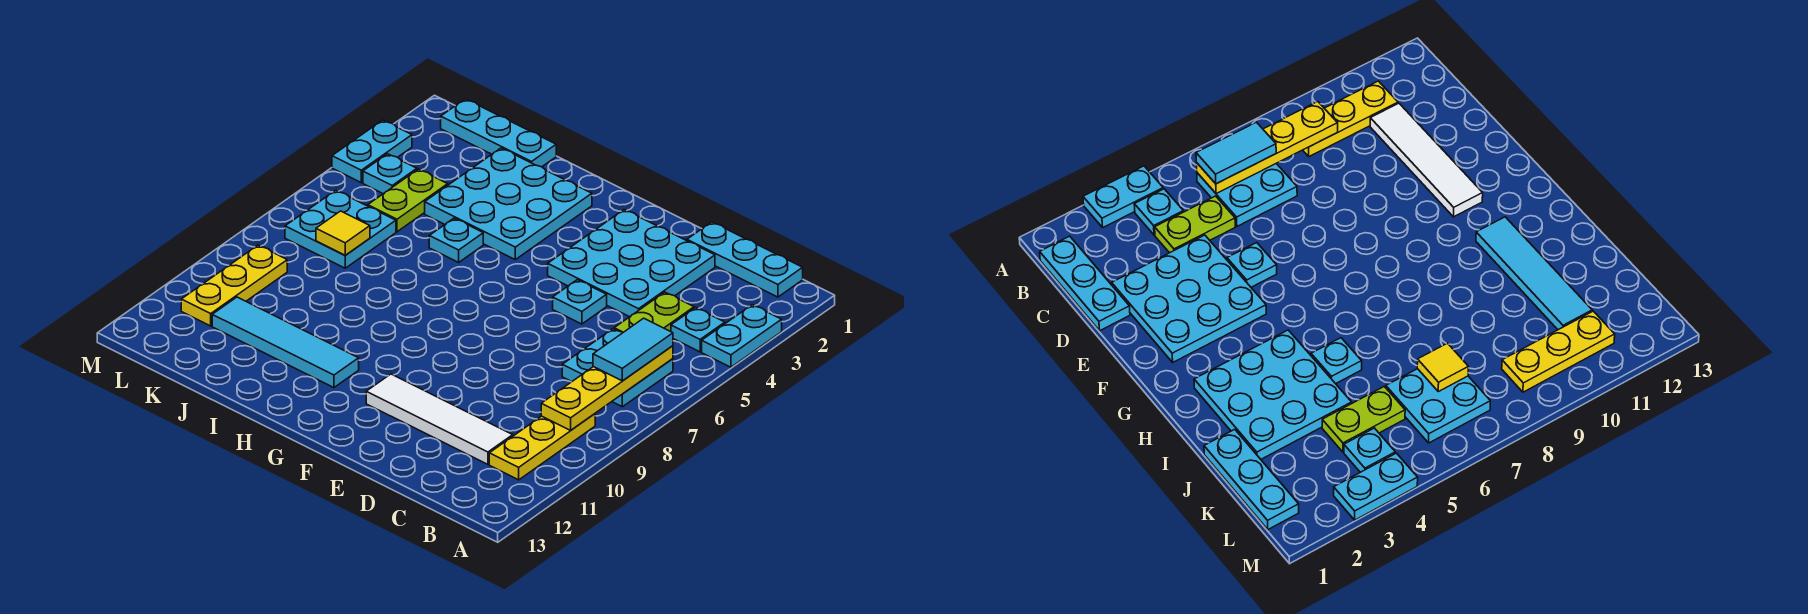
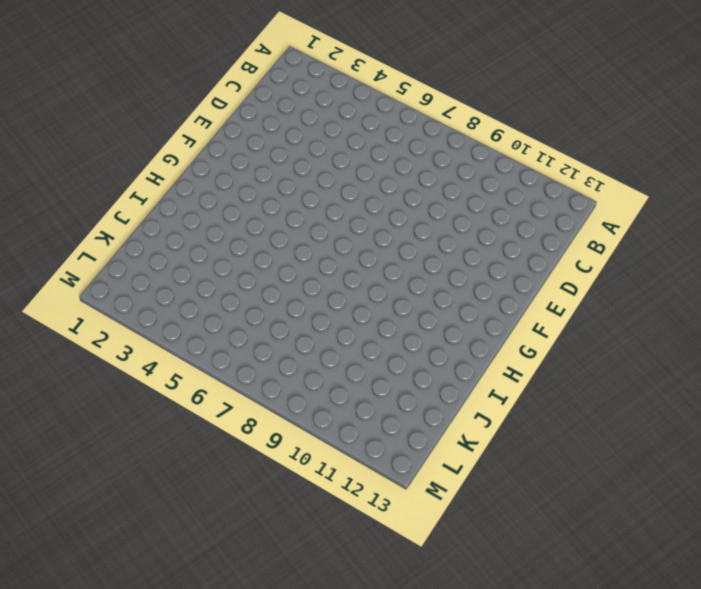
none -> cyan plate A3:A4 level 1
none -> cyan plate B1:D1 level 1
none -> cyan plate B4 level 1

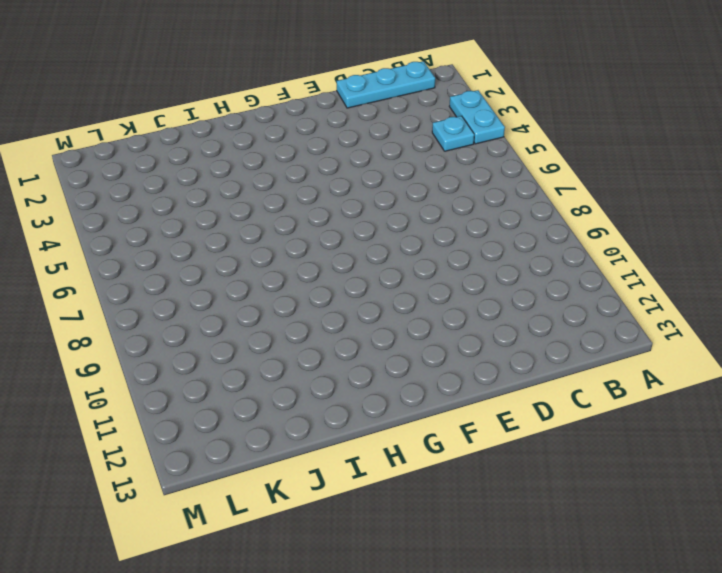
none -> cyan plate B6:C7 level 1
none -> yellow plate B9:B11 level 1
none -> lime plate C4:C5 level 1

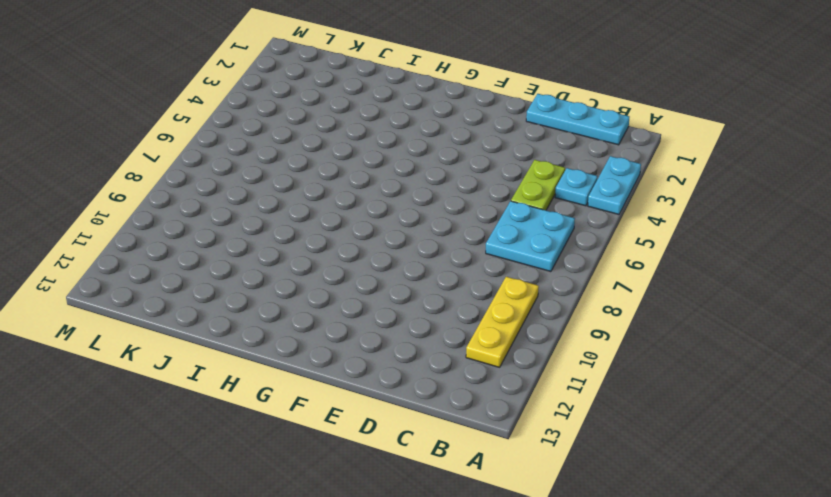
none -> white tile C11:F11 level 1
none -> cyan plate D2:F4 level 1
none -> cyan plate E5 level 1

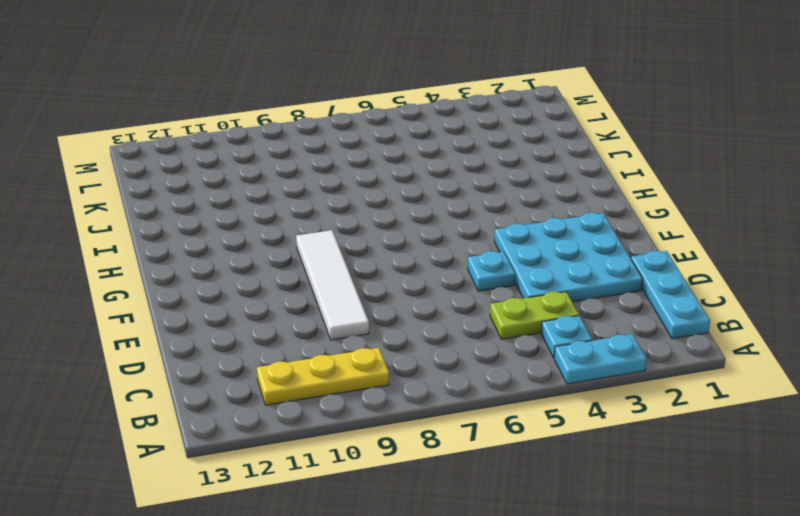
white tile D9:G9 level 1 -> white tile C11:F11 level 1
none -> cyan plate B6:C7 level 1
none -> cyan plate H2:J4 level 1
none -> cyan tile H11:K11 level 1

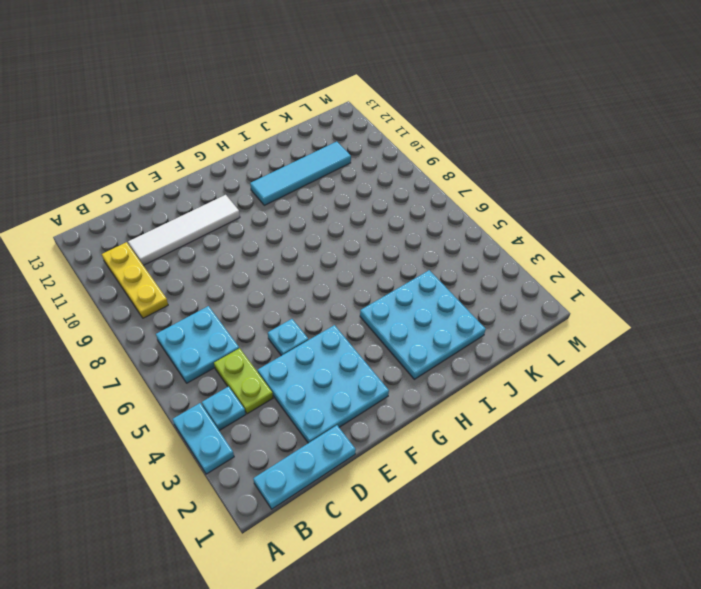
none -> cyan plate I5 level 1
none -> cyan plate J1:L1 level 1
none -> lime plate K4:K5 level 1

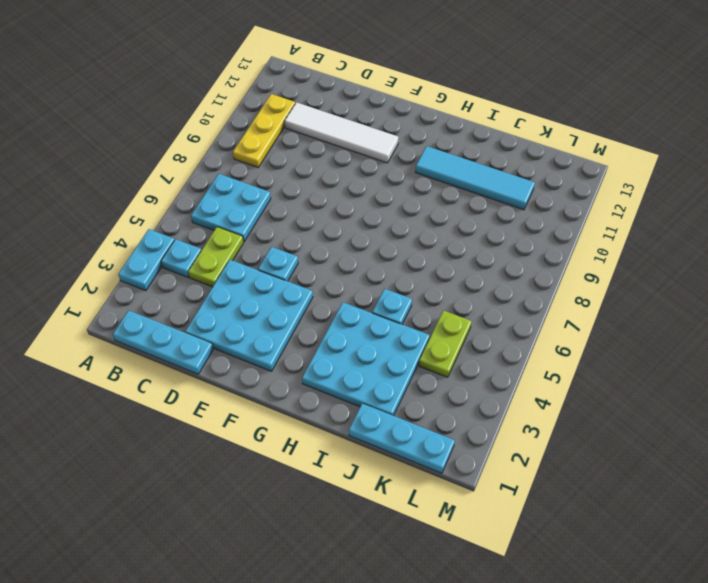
none -> cyan plate K6:L7 level 1
none -> cyan plate L4 level 1
none -> yellow plate L9:L11 level 1

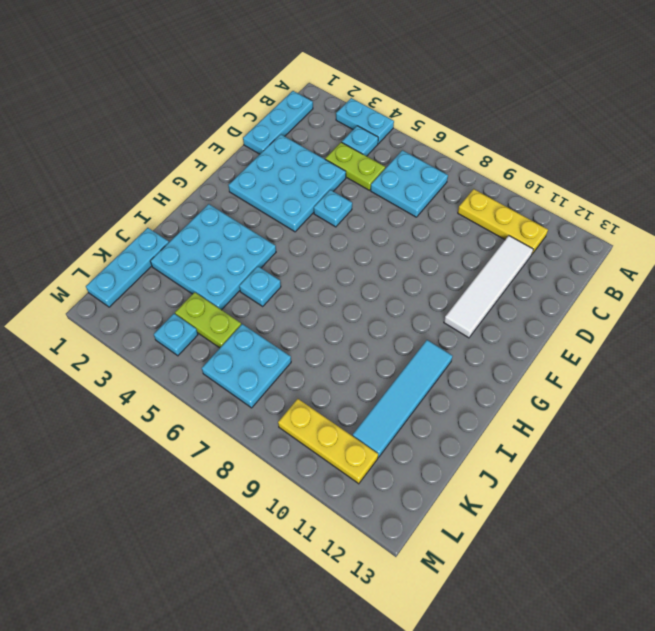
none -> cyan plate M3:M4 level 1
none -> yellow plate B6:B9 level 2
none -> yellow tile K7 level 2

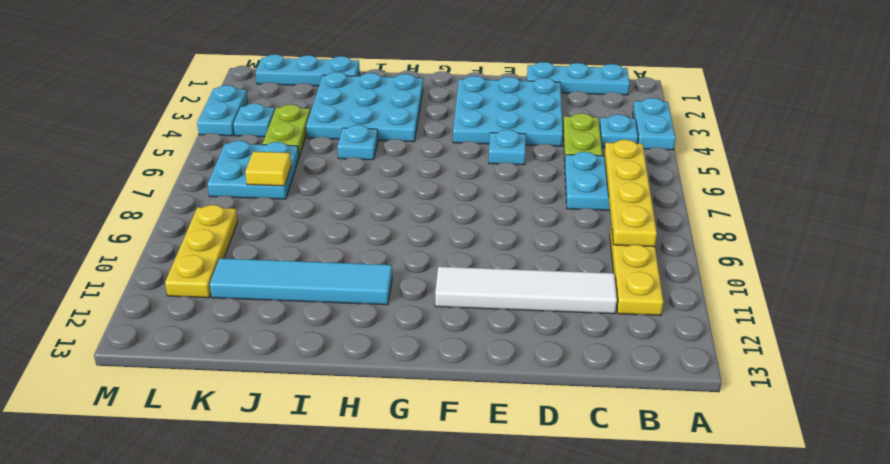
none -> cyan tile B6:B7 level 3

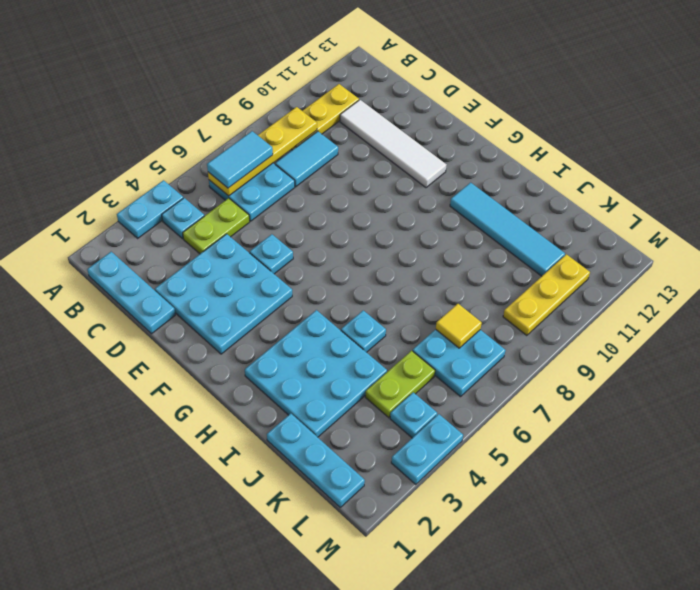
cyan tile C8:C9 level 1 -> none

